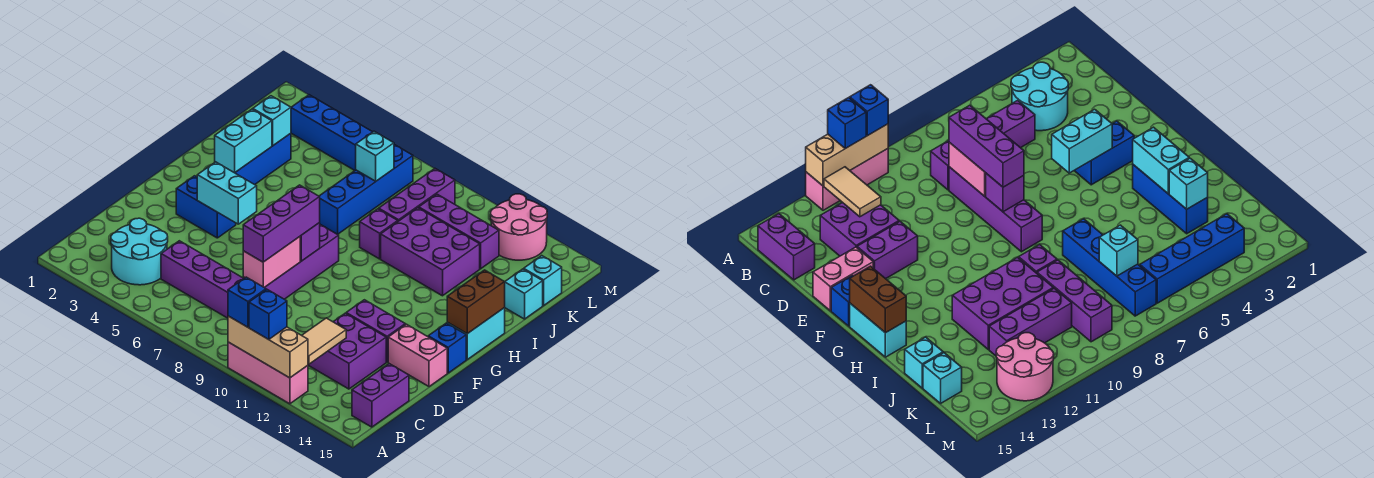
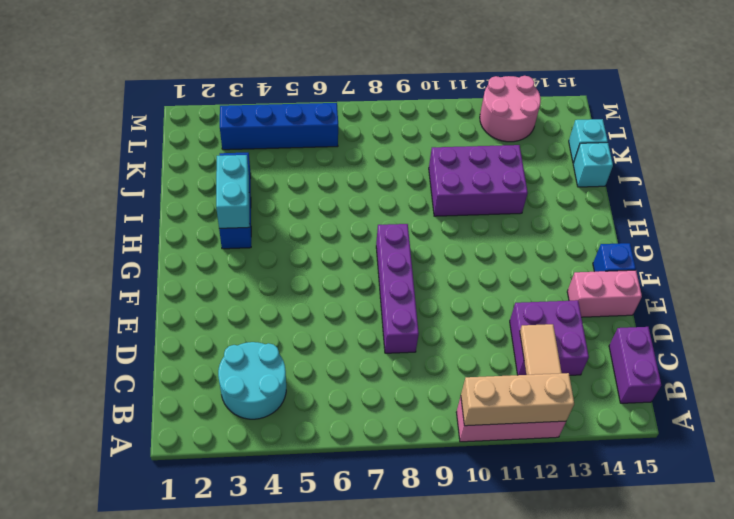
none -> purple brick C5:C8 level 1
none -> purple brick E12:E13 level 1
none -> blue brick F3:F4 level 1
none -> cyan brick G15:H15 level 1

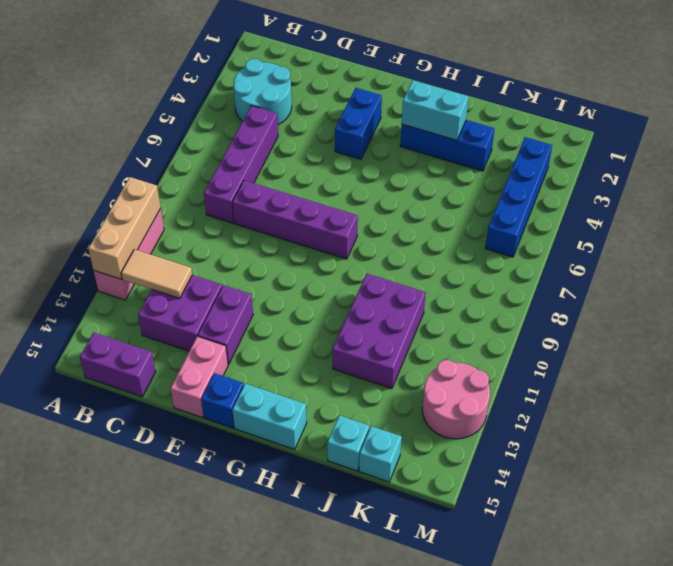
none -> blue brick I7:L7 level 1
none -> purple brick I9 level 1
none -> purple brick J9:L9 level 1
none -> purple brick K10:K12 level 1

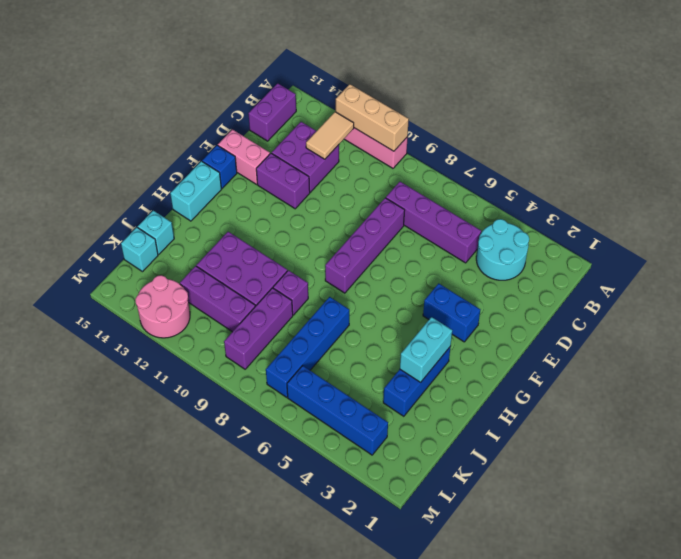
none -> pink brick D8:E8 level 2
none -> cyan brick F4:F5 level 2
none -> purple brick F8 level 2
none -> brown brick G15:H15 level 2

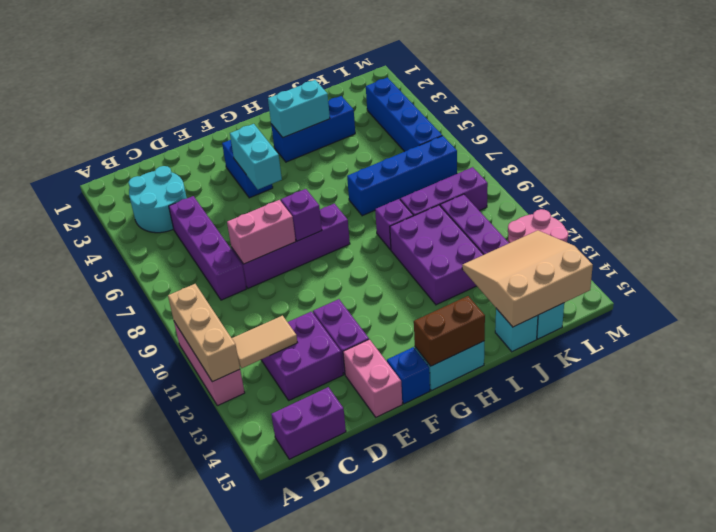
tan slope J13:L15 level 2 top 15 -> none
none -> cyan brick J3 level 2
none -> cyan brick K7 level 2
none -> blue brick A10 level 3
none -> blue brick A11 level 3

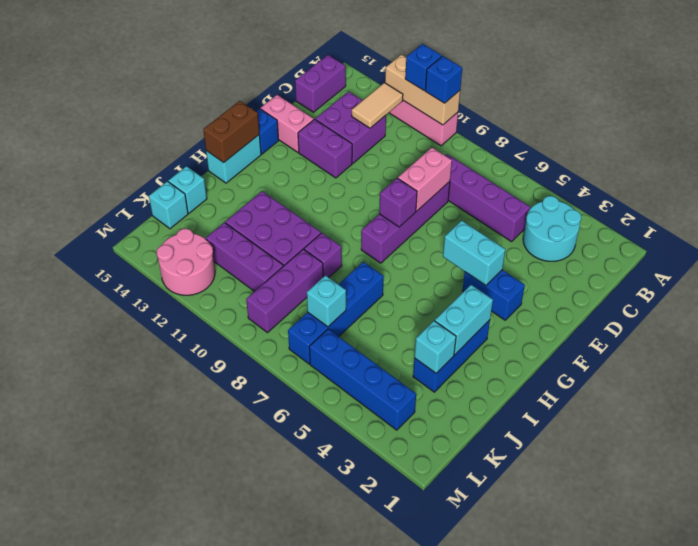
none -> purple brick D8:F8 level 3

